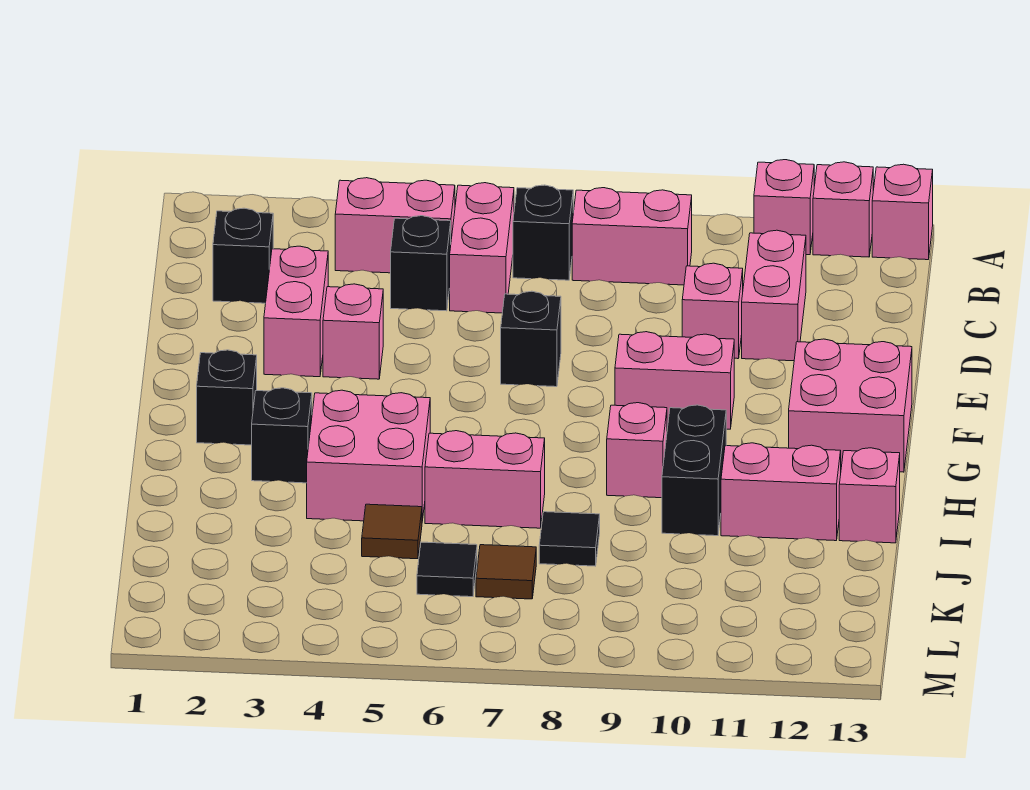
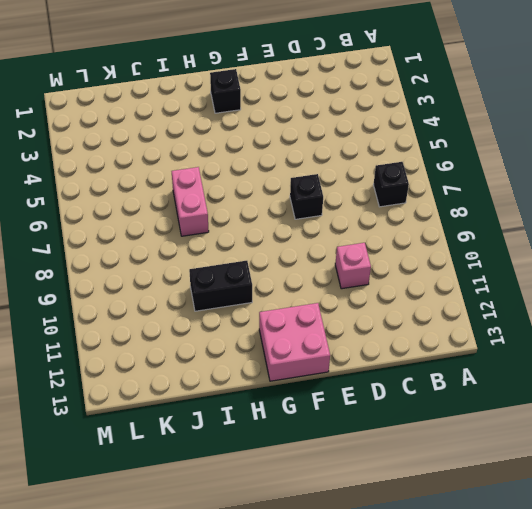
none -> pink brick A11 level 1
none -> pink brick A12 level 1
none -> pink brick A13 level 1

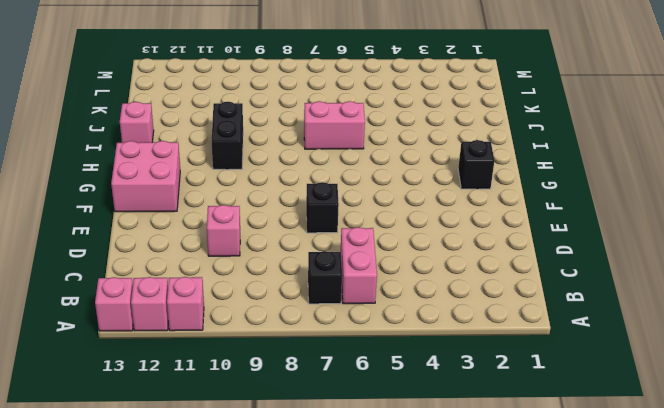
none -> pink brick B4:B5 level 1
none -> pink brick B8:B9 level 1
none -> black brick C2 level 1

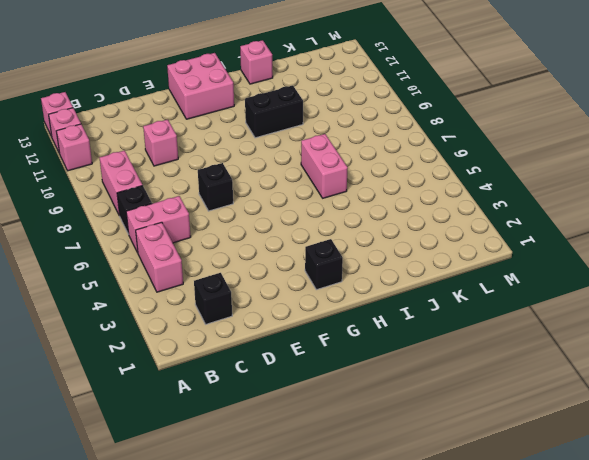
none -> black brick C5 level 1
none -> pink brick C11:D11 level 1
none -> pink brick D3:E3 level 1

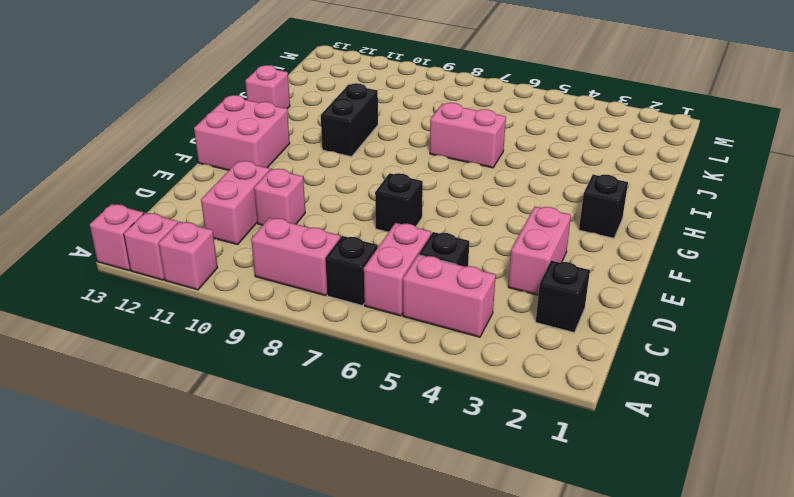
none -> pink brick E4 level 1
none -> pink brick F9:F10 level 1
none -> black brick H3 level 1

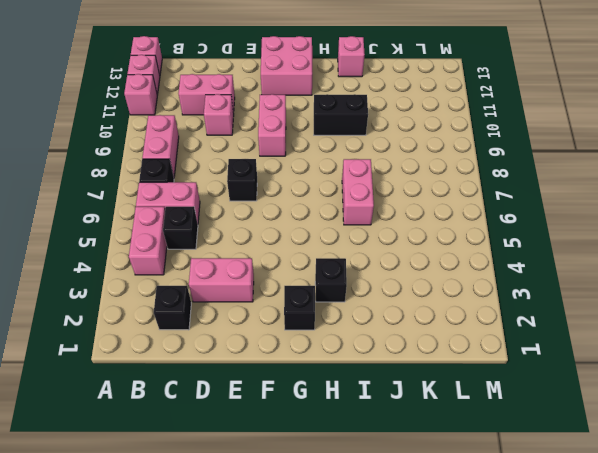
none -> pink brick E4 level 1
none -> pink brick H4:I5 level 1
none -> pink brick H9 level 1

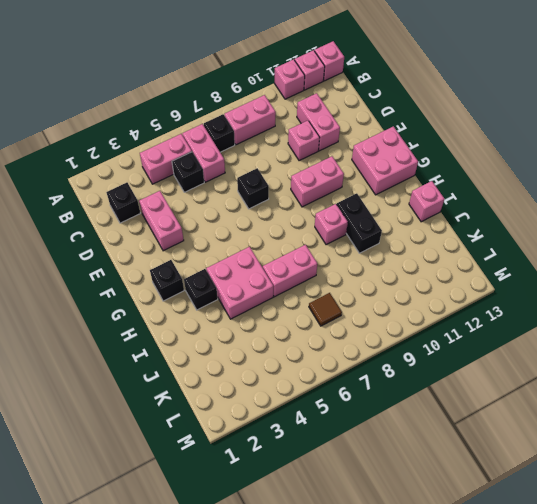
none -> pink brick E4 level 1
none -> pink brick I11:I12 level 1
none -> brown tile J5 level 1

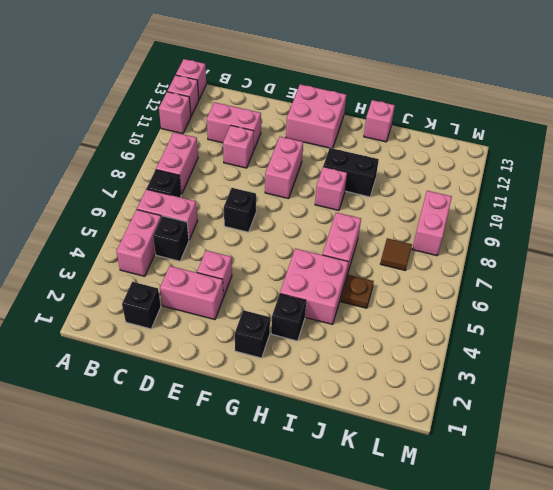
brown plate J5 level 1 -> brown tile J5 level 1
pink brick L8:L9 level 1 -> pink brick I11:I12 level 1
none -> black tile J8 level 1
none -> black tile K6 level 1

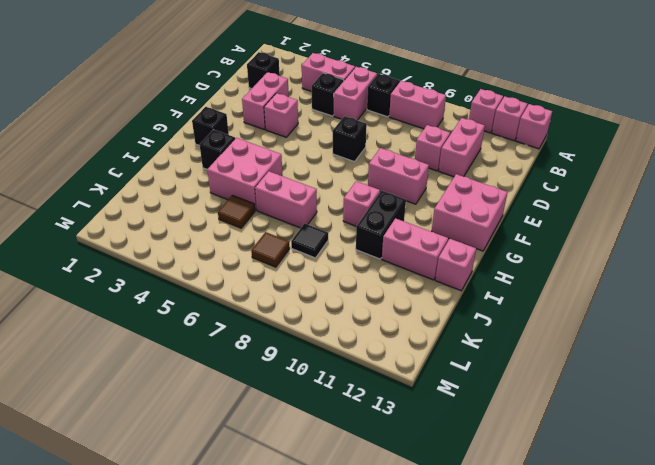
none -> black tile K6 level 1

